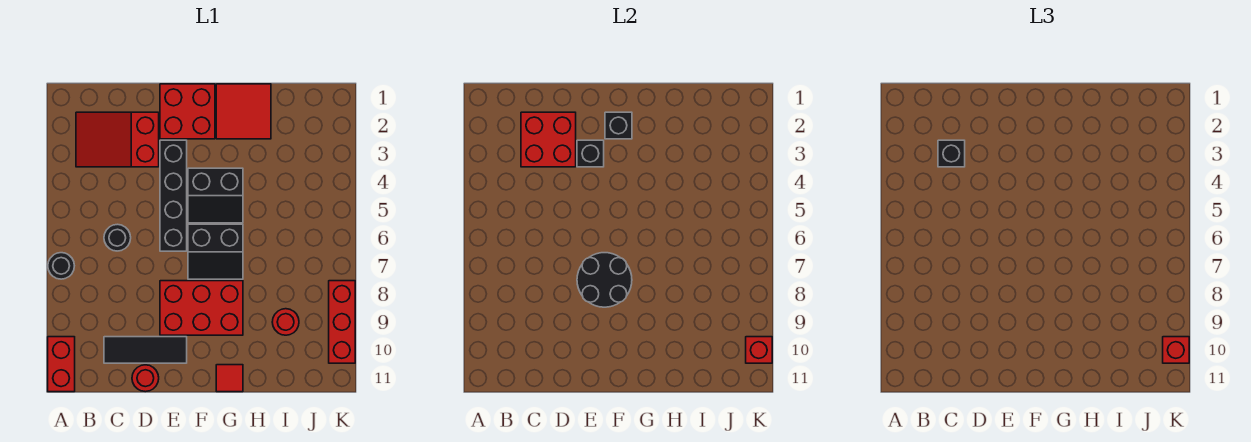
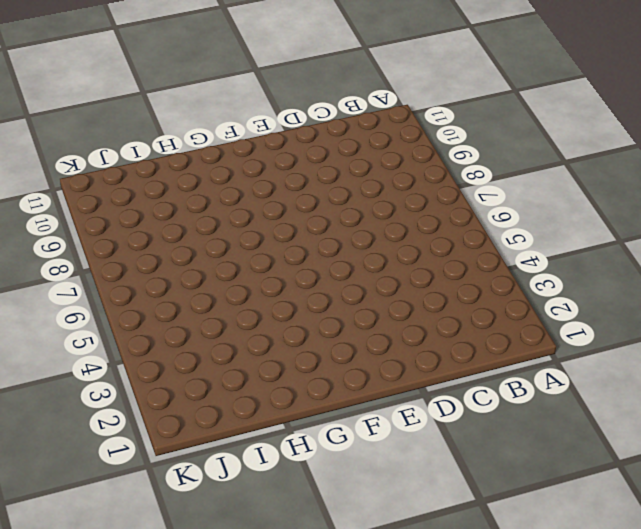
none -> black round brick A7 level 1
none -> red brick A10:A11 level 1
none -> red slope B2:D3 level 1 top D

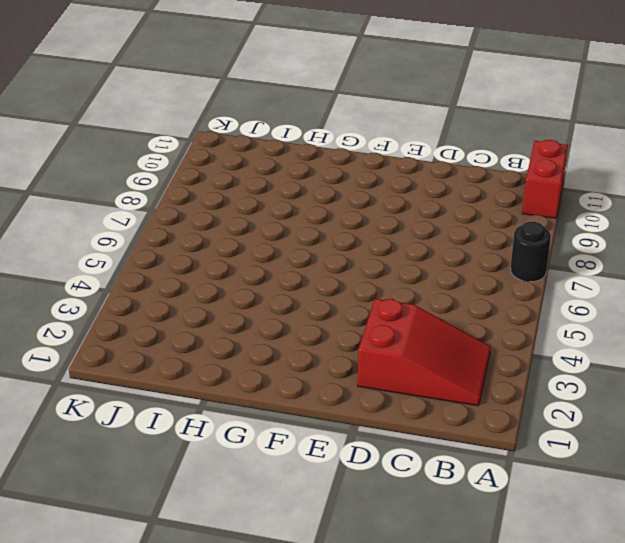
none -> black round brick C6 level 1
none -> black tile C10:E10 level 1
none -> red round brick D11 level 1

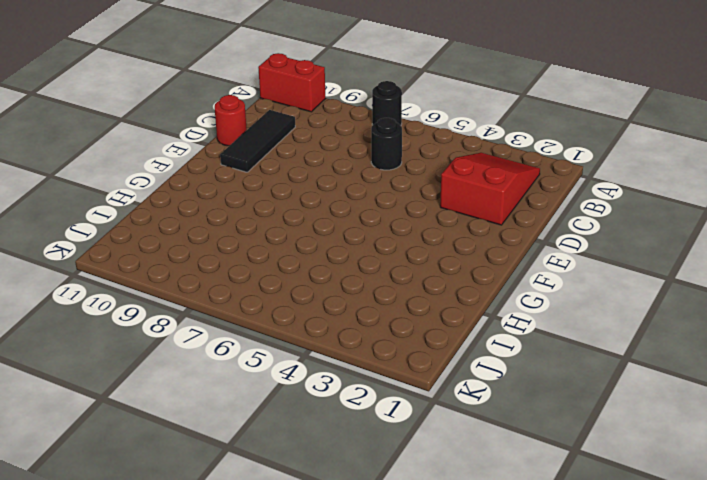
none -> red brick E1:F2 level 1
none -> black brick E3:E6 level 1
none -> red brick E8:G9 level 1

